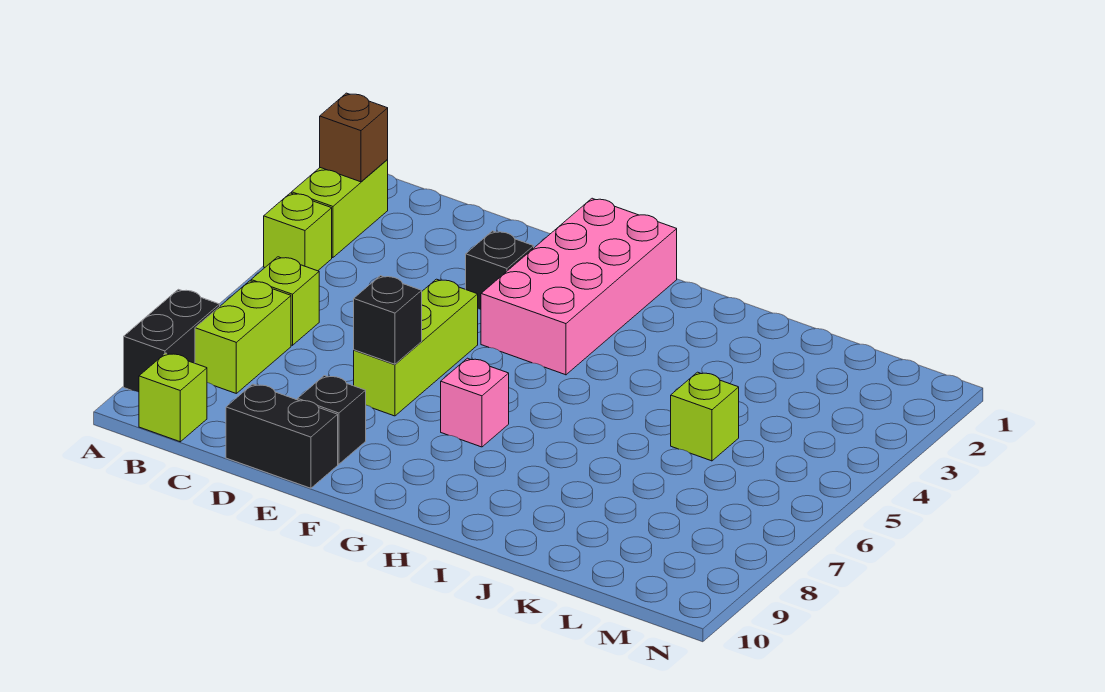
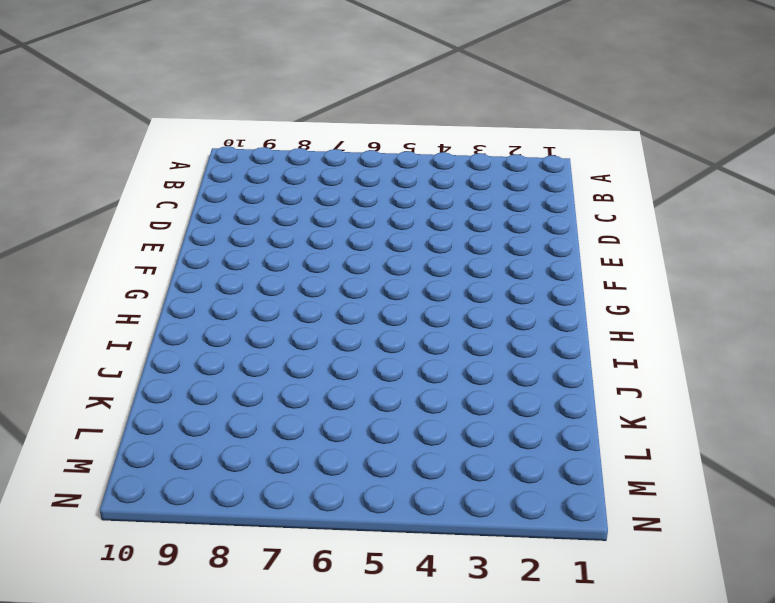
none -> lime brick A2:A3 level 1
none -> lime brick A4 level 1
none -> black brick A8:A9 level 1

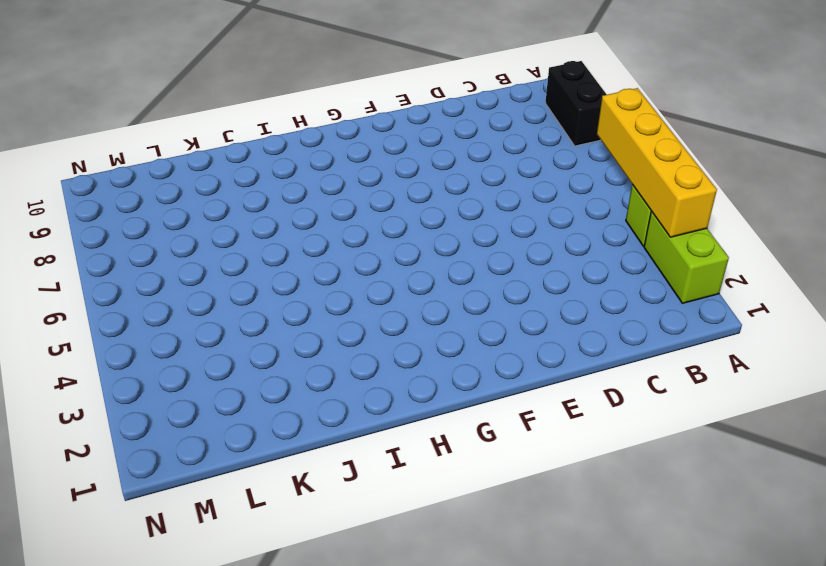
yellow brick A3:A6 level 2 -> none
none -> lime brick B6 level 1
none -> lime brick B7:B8 level 1
none -> lime brick B10 level 1

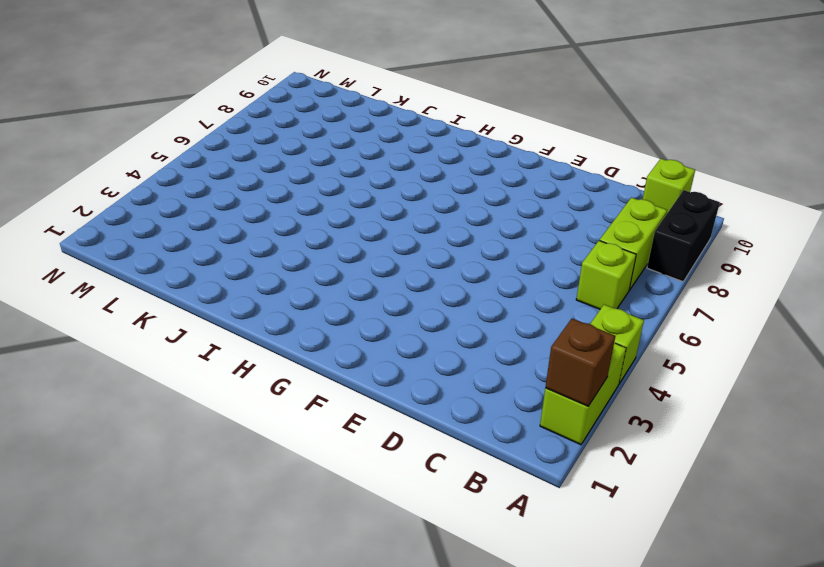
none -> black brick D10:E10 level 1
none -> black brick E3 level 1
none -> lime brick E5:E7 level 1

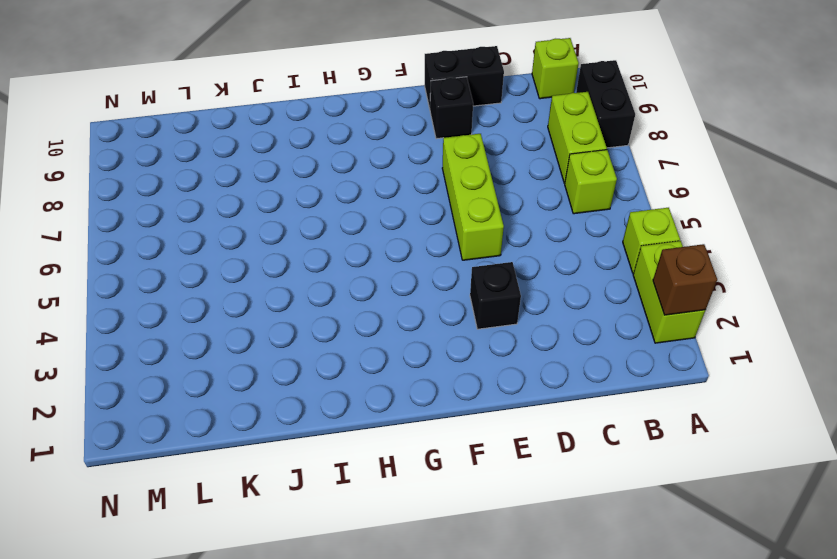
none -> pink brick F1:G4 level 1
none -> pink brick G7 level 1
none -> lime brick K5 level 1

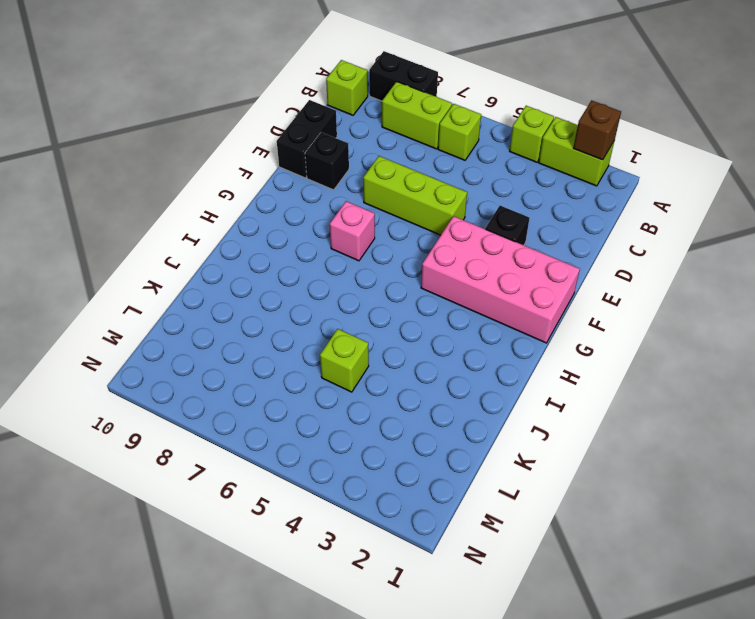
none -> black brick E7 level 2

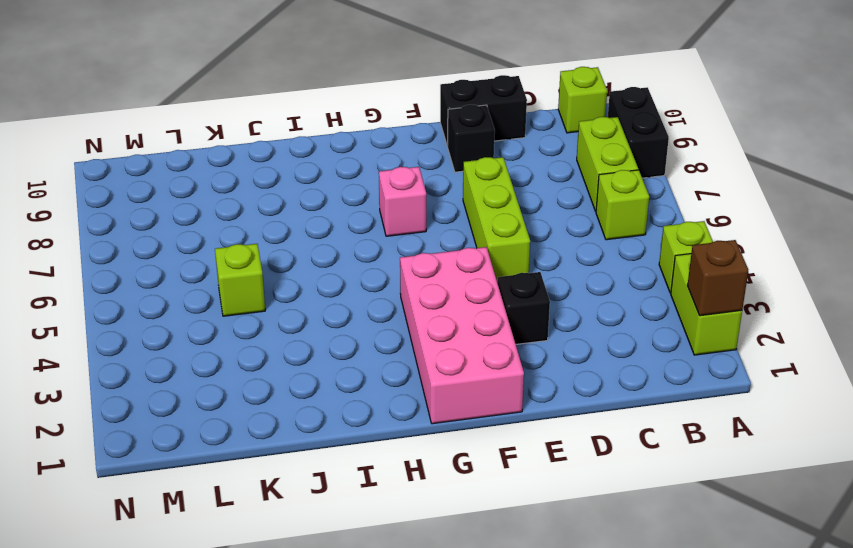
none -> black brick E7 level 2

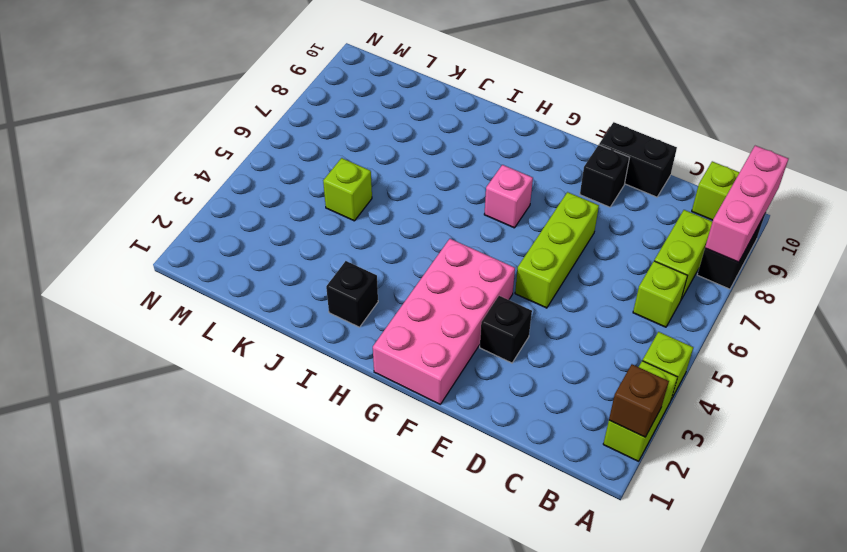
pink brick A8:A10 level 2 -> none
black brick I2 level 1 -> black brick E7 level 2

